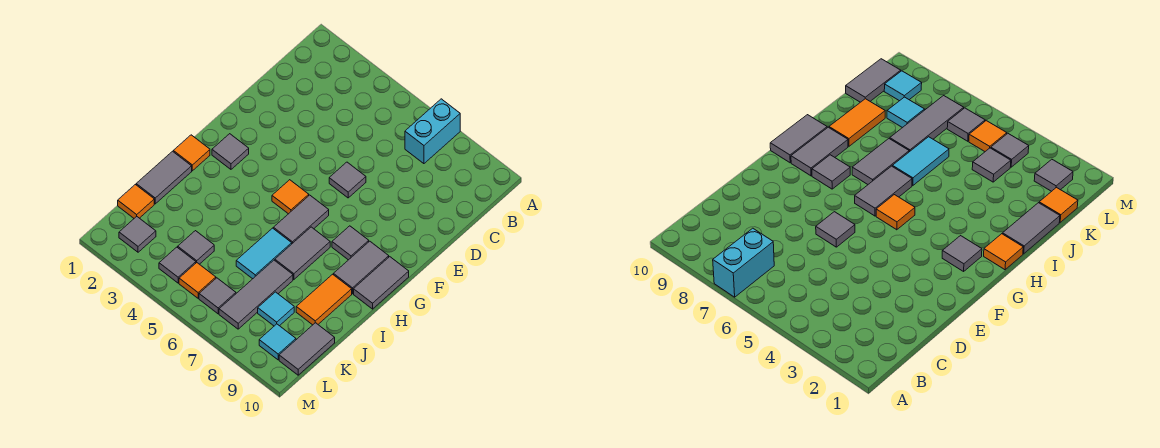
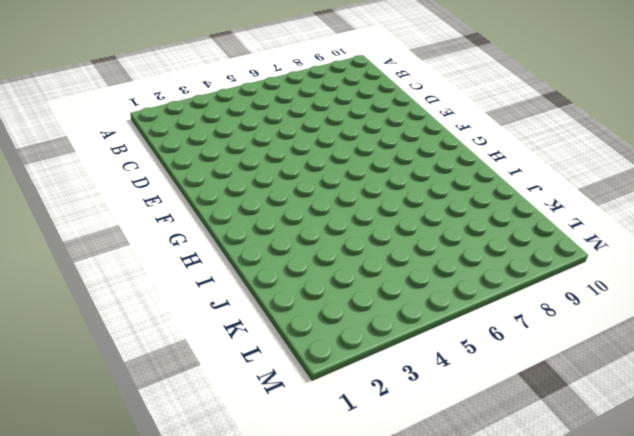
none -> cyan brick A7:B7 level 1
none -> grey tile E6 level 1
none -> grey tile G2 level 1

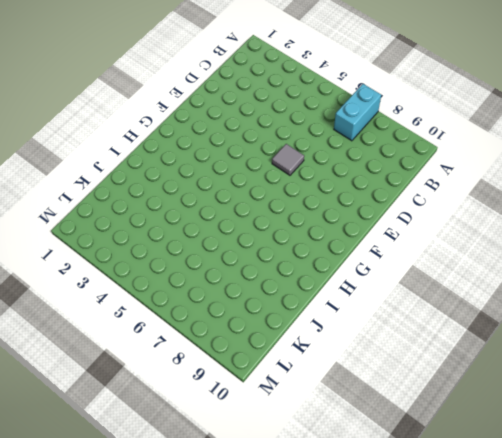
none -> grey tile G2 level 1
none -> orange tile G5 level 1
none -> grey tile G6:H6 level 1

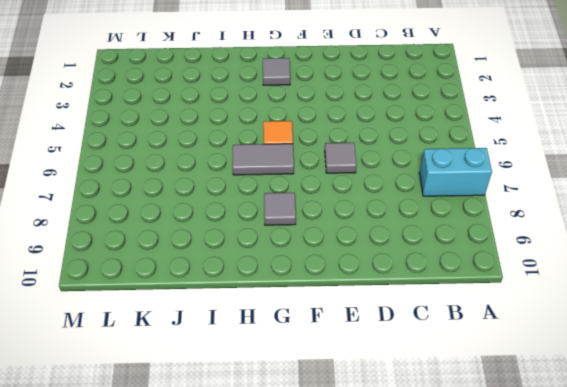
none -> grey tile G9:H9 level 1
none -> grey tile G10:H10 level 1
none -> orange tile H1 level 1

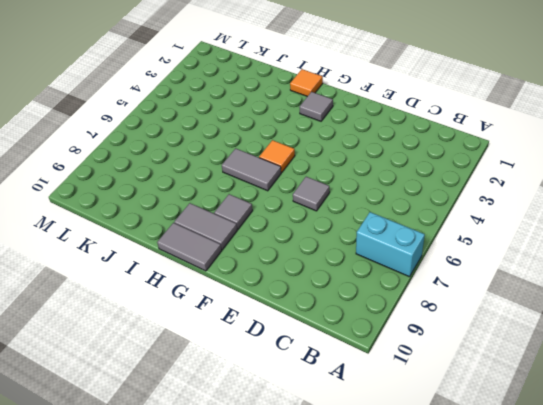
none -> grey tile H7:I7 level 1
none -> grey tile I1:J1 level 1
none -> cyan tile I6:J6 level 1

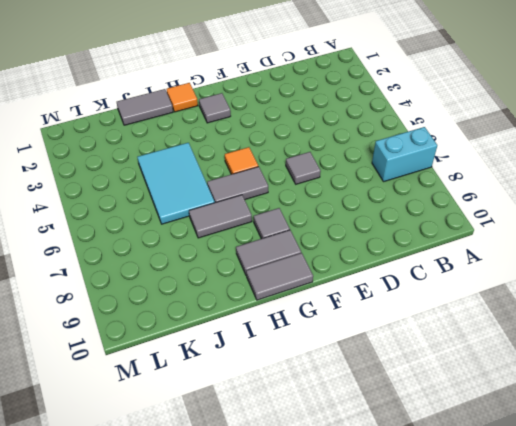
cyan tile I4:J6 level 1 -> cyan tile I6:J6 level 1
none -> orange tile I9:J9 level 1
none -> grey tile J7:L7 level 1
none -> orange tile K1 level 1

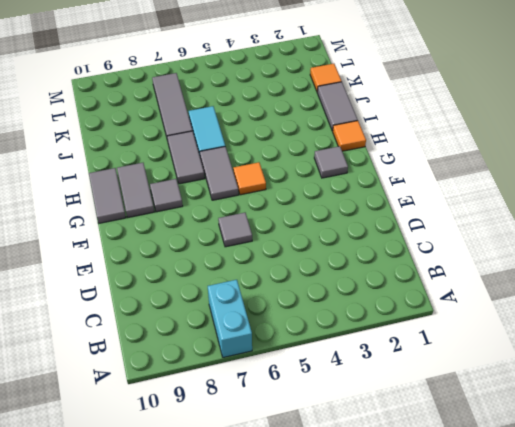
none -> orange tile I9:J9 level 1
none -> grey tile K4 level 1
none -> cyan tile K8 level 1

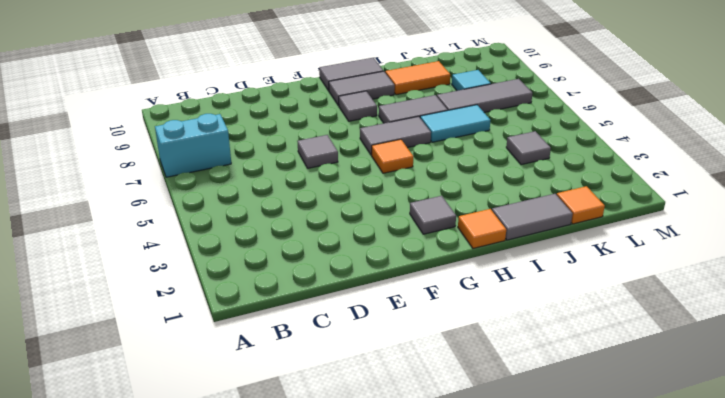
none -> grey tile K10:L10 level 1
none -> grey tile L2 level 1
none -> grey tile L4 level 1

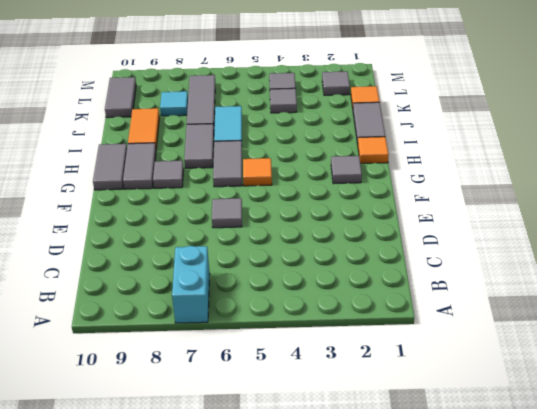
none -> orange tile L5 level 1
none -> grey tile L6 level 1
none -> cyan tile L9 level 1

